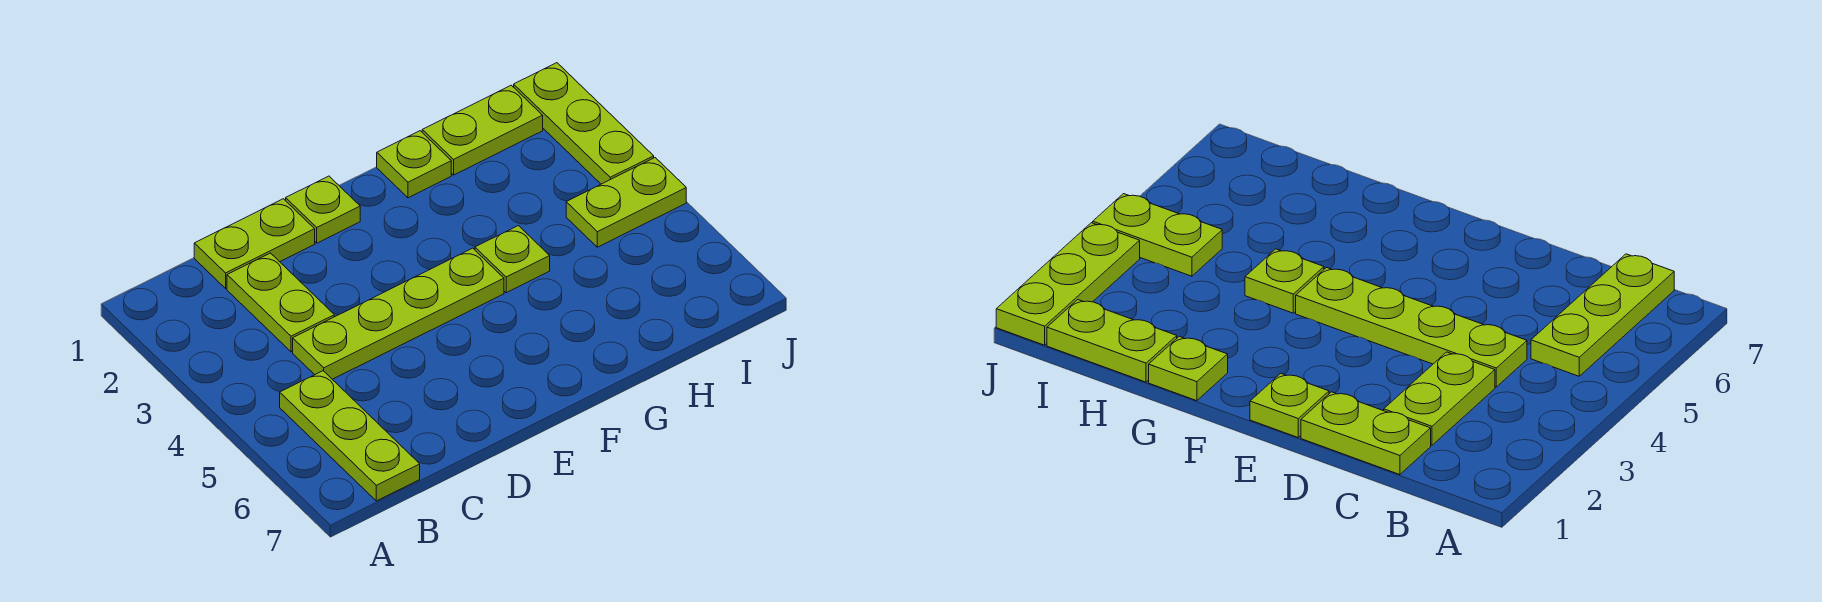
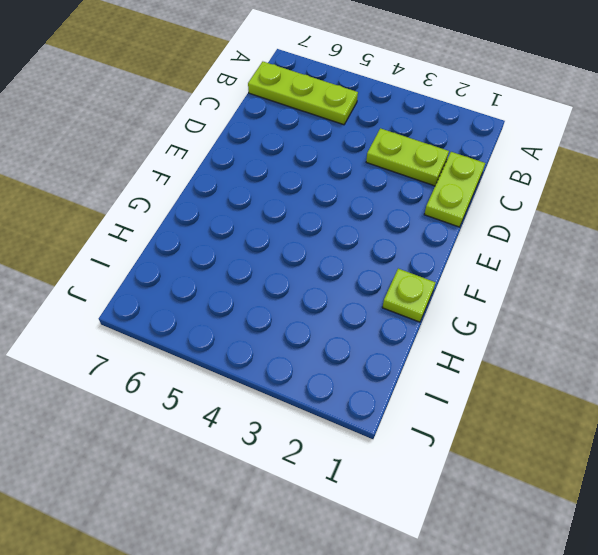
none -> lime plate C4:F4 level 1
none -> lime plate E1 level 1

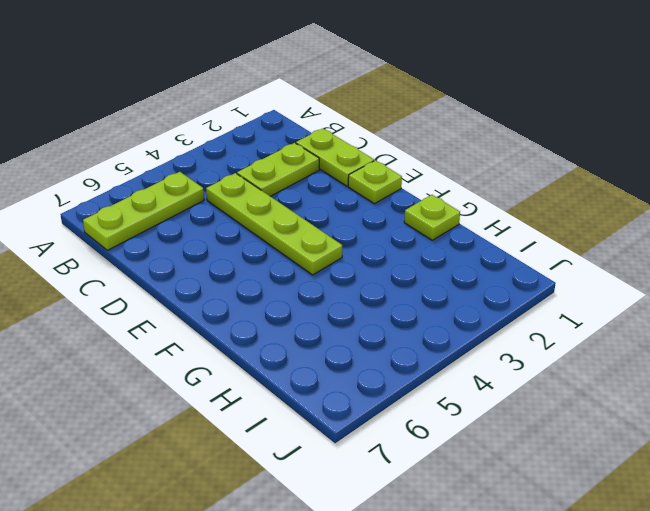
none -> lime plate G4 level 1
none -> lime plate H1:I1 level 1

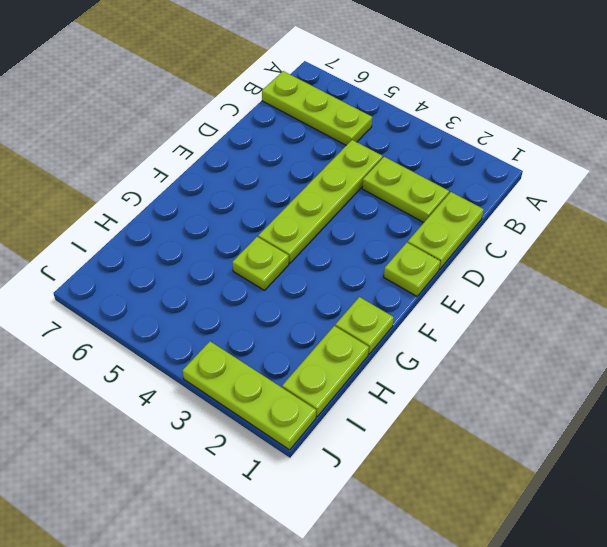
none -> lime plate I4:J4 level 1

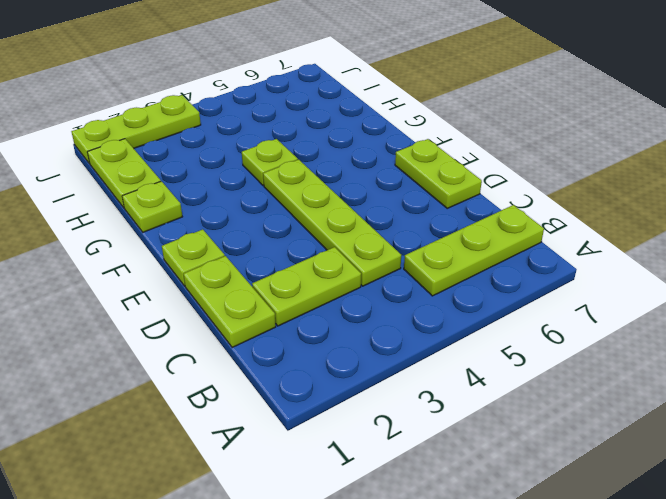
lime plate D7:E7 level 1 -> lime plate I4:J4 level 1

